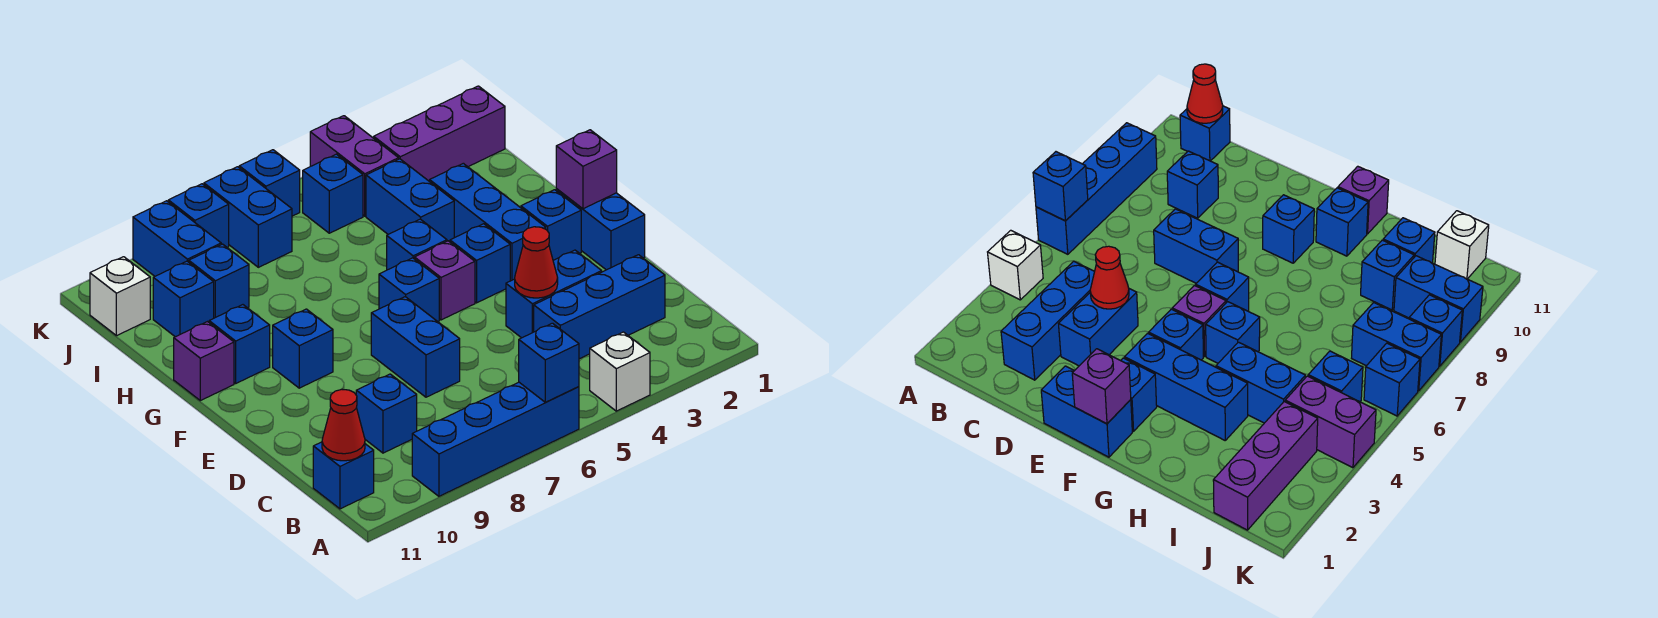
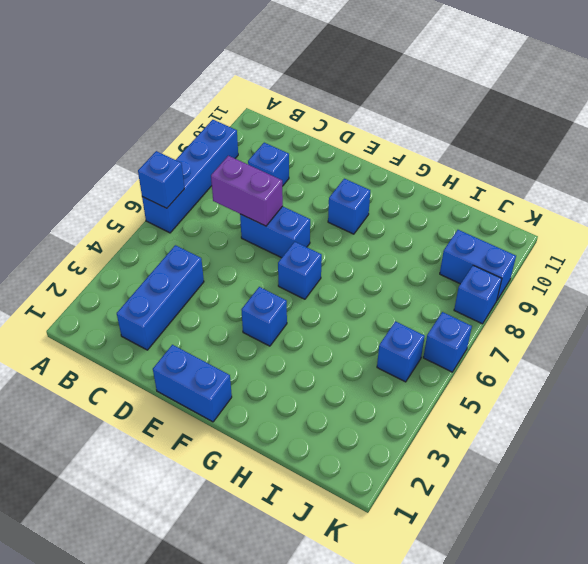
purple brick C7:D7 level 2 -> purple brick J4:K4 level 1
none -> white brick A4 level 1
none -> blue brick B11 level 1
none -> blue brick D3:D4 level 1
none -> blue brick F2 level 1

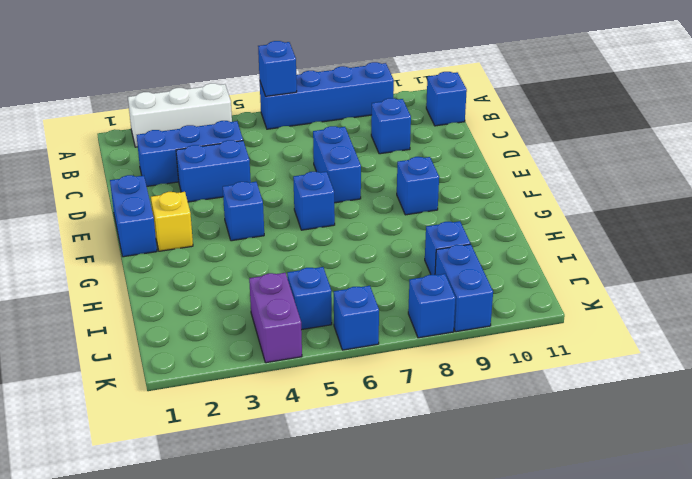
white brick A2:A4 level 1 -> white brick A4 level 1
yellow brick F2 level 1 -> blue brick F2 level 1
none -> blue brick F3:H3 level 1
none -> purple brick F5 level 1
none -> blue brick G5 level 1
none -> blue brick G10 level 1

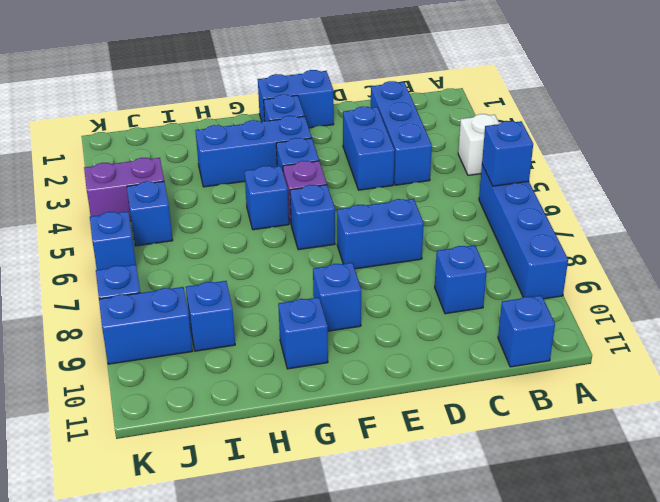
none -> purple brick G11 level 1
none -> blue brick H4:I4 level 1
none -> blue brick I10 level 1
none -> purple brick J1:J3 level 1

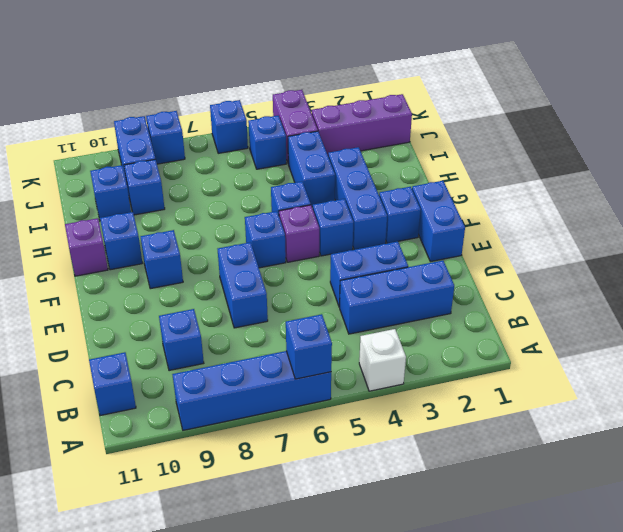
none -> blue brick J7:K7 level 1
none -> white brick J11 level 1
none -> red cone B11 level 2
none -> red cone D4 level 2

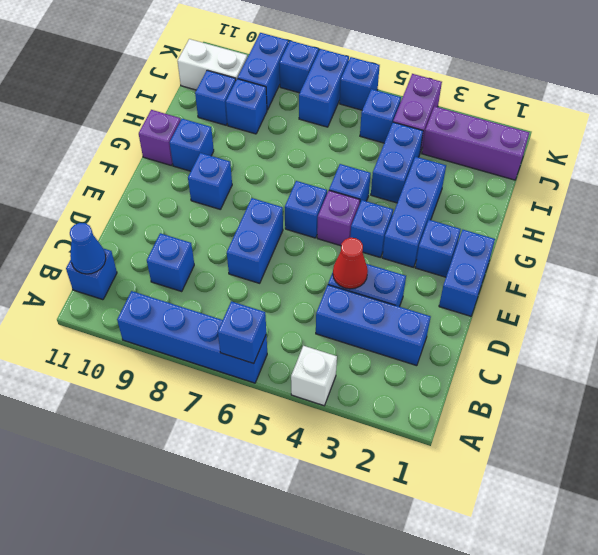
blue cone B11 level 2 -> red cone B11 level 2
white brick J10:J11 level 1 -> white brick J11 level 1
none -> purple brick F1 level 2

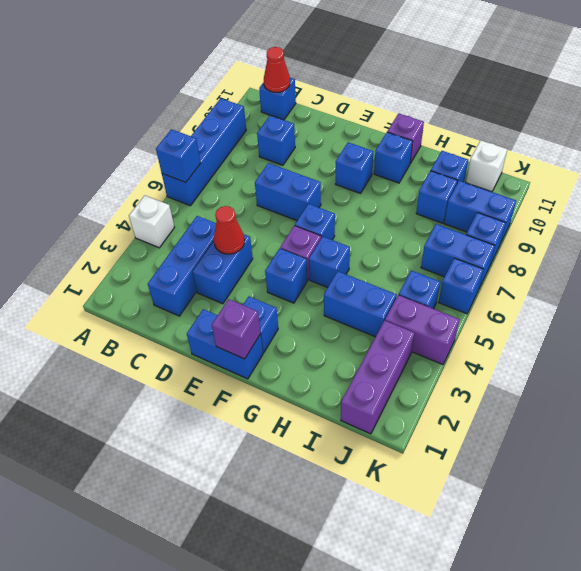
none -> blue brick F3:H3 level 1

